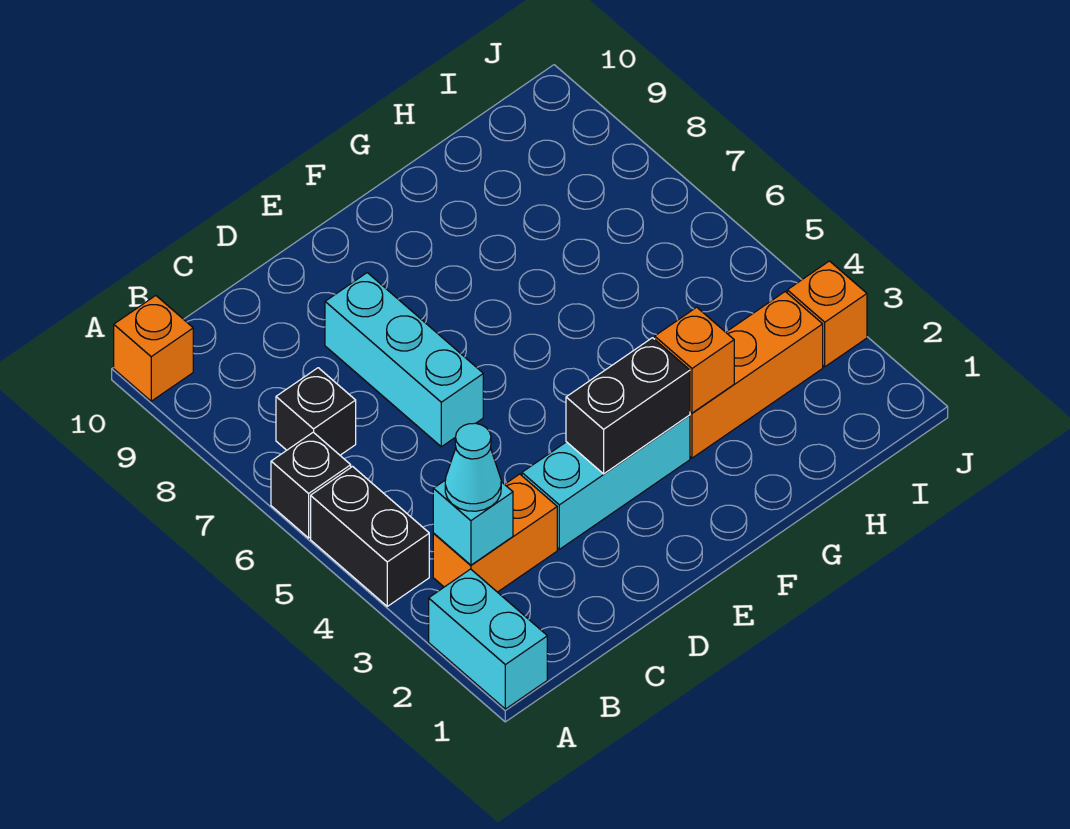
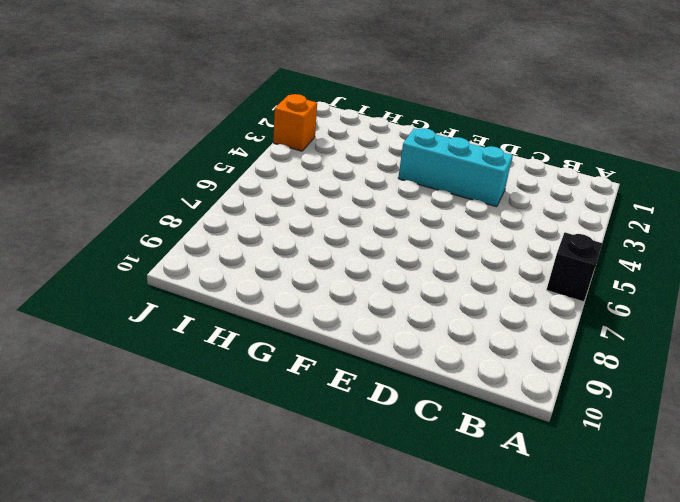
none -> cyan brick A1:A2 level 1
none -> black brick A4:A5 level 1
none -> orange brick A10 level 1

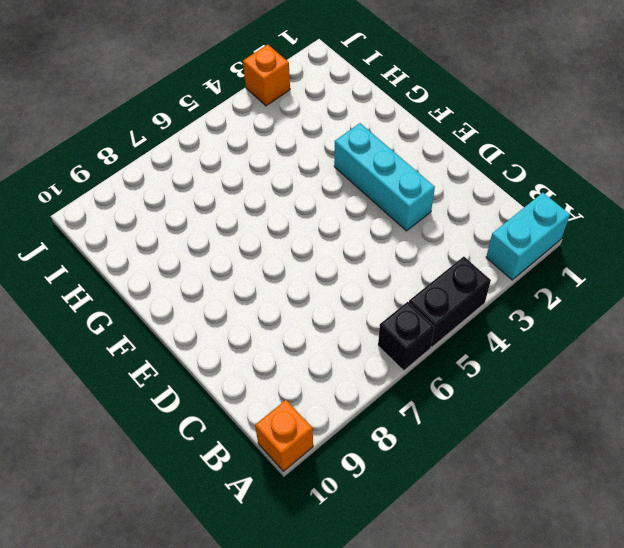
none -> orange brick B3:C3 level 1
none -> black brick B7 level 1
none -> cyan brick D6:D8 level 1

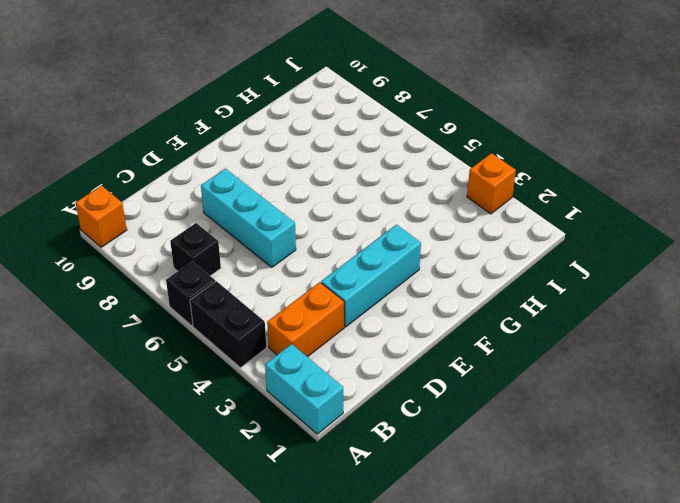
none -> orange brick G3:I3 level 1
none -> cyan brick B3 level 2
none -> black brick E3:F3 level 2

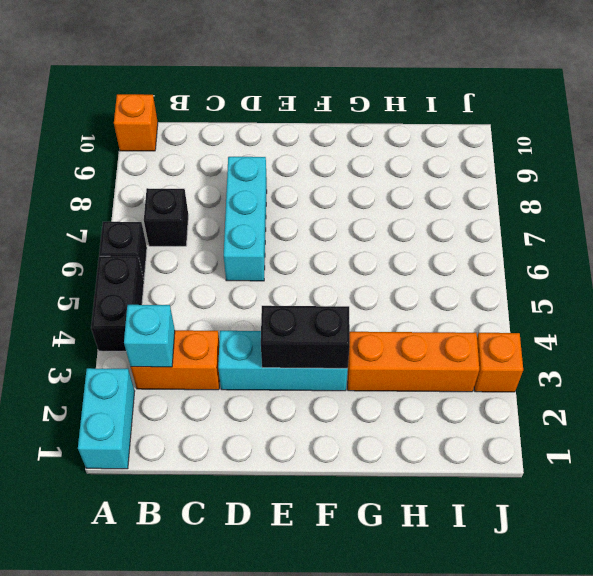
none -> orange brick G3 level 2
none -> cyan cone B3 level 3

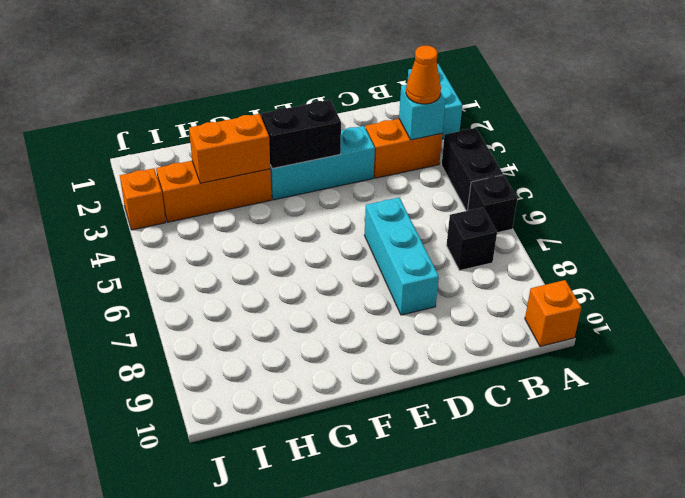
orange cone B3 level 3 -> cyan cone B3 level 3
orange brick G3:H3 level 2 -> orange brick G3 level 2

